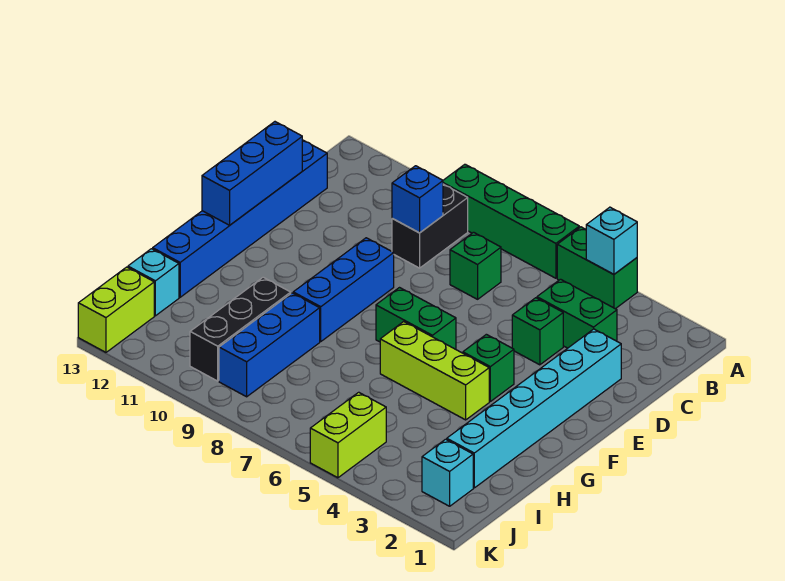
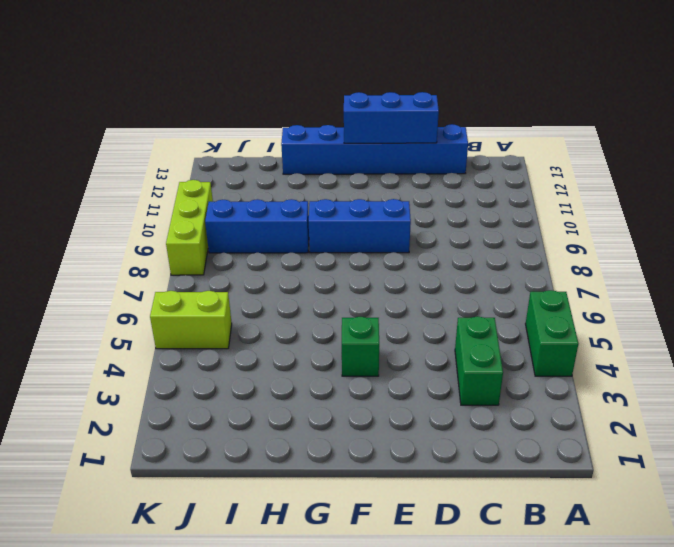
lime brick K8:K10 level 1 -> lime brick G4:G6 level 1
none -> green brick A6:A9 level 1
none -> black brick B9:C9 level 1
none -> green brick C7 level 1

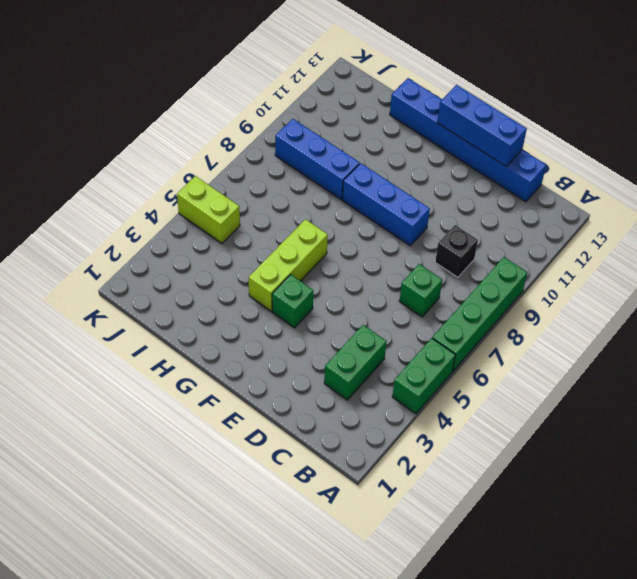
black brick C9 level 1 -> black brick B9:C9 level 1
none -> cyan brick D2:I2 level 1
none -> green brick D4 level 1
none -> green brick F6:F7 level 1

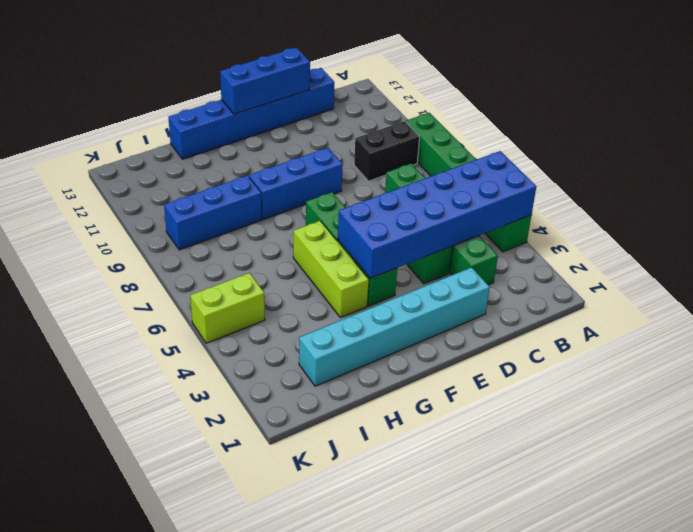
blue brick A4:F5 level 2 -> cyan brick A4 level 2
none -> black brick H10:J10 level 1
none -> cyan brick I13 level 1
none -> cyan brick J2 level 1

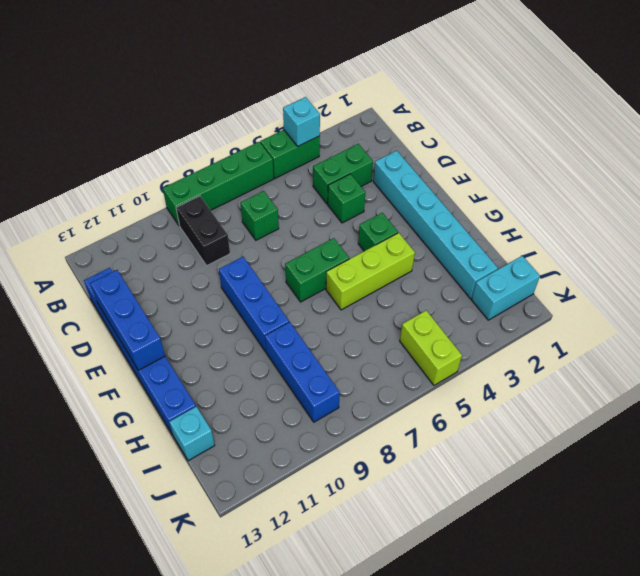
cyan brick J1:J2 level 1 -> cyan brick J2 level 1
none -> black brick H10:J10 level 1
none -> lime brick J13:K13 level 1
none -> blue brick C9 level 2

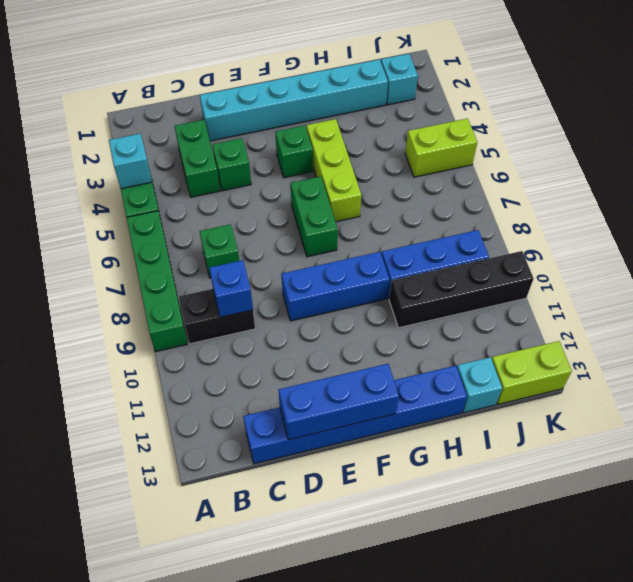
black brick H10:K10 level 1 -> black brick H10:J10 level 1

